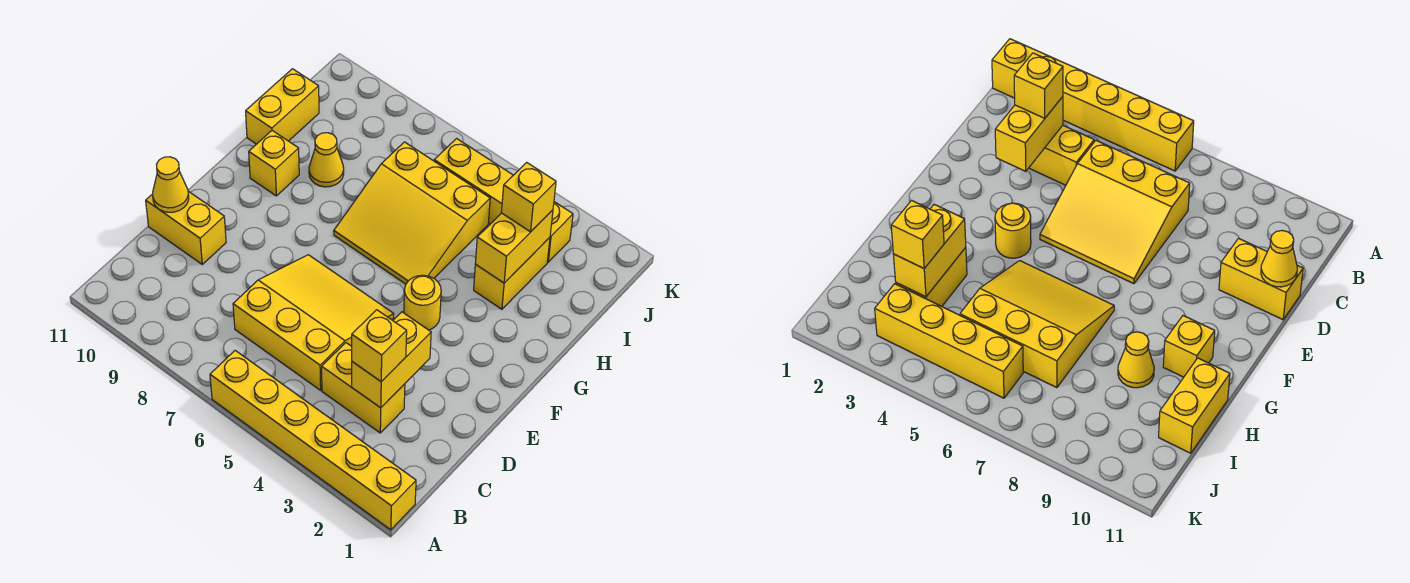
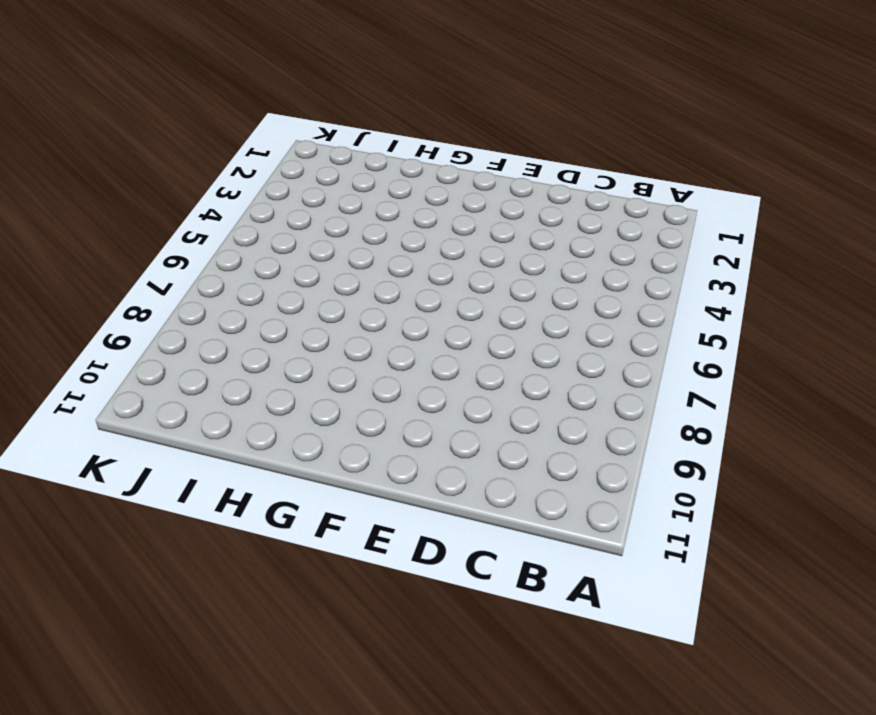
none -> yellow brick A1:A6 level 1
none -> yellow brick C3:C4 level 1
none -> yellow slope C5:E7 level 1 top C

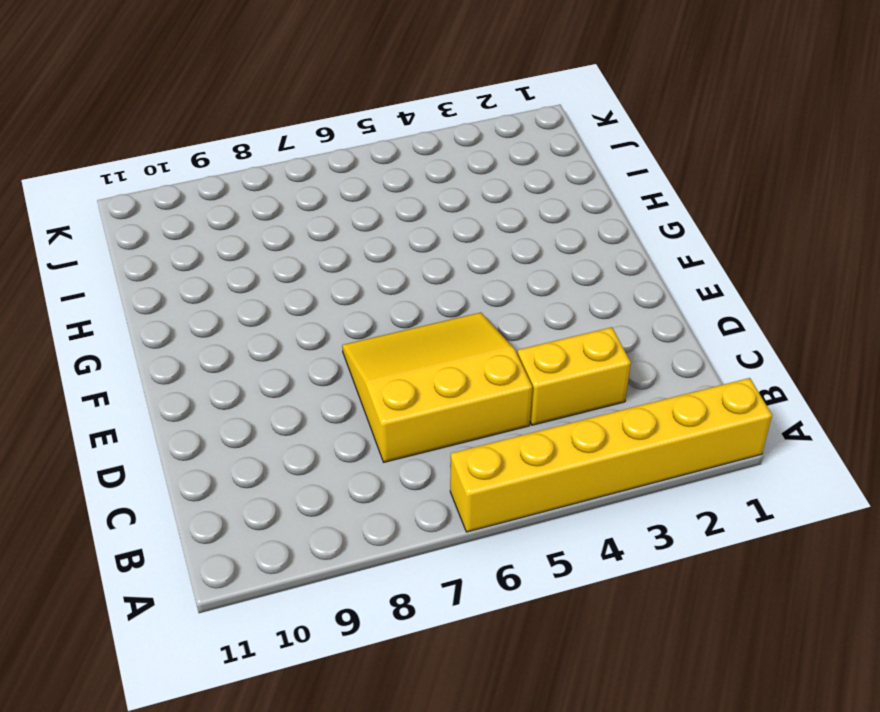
none -> yellow brick D10:D11 level 1
none -> yellow round brick F4 level 1
none -> yellow slope G5:I7 level 1 top I

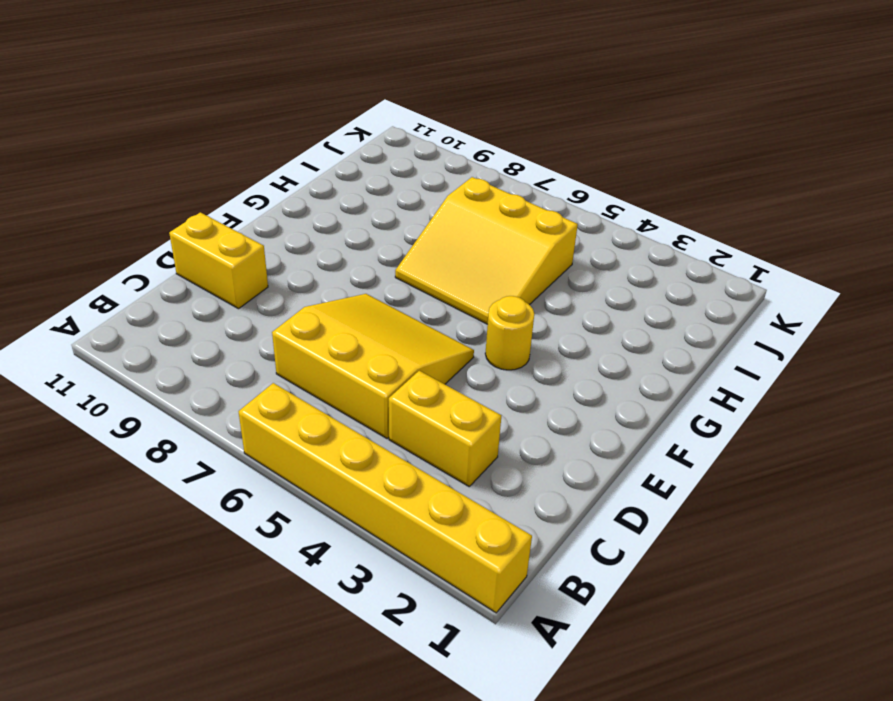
none -> yellow brick G10 level 1
none -> yellow brick H3:I3 level 1
none -> yellow cone H9 level 1

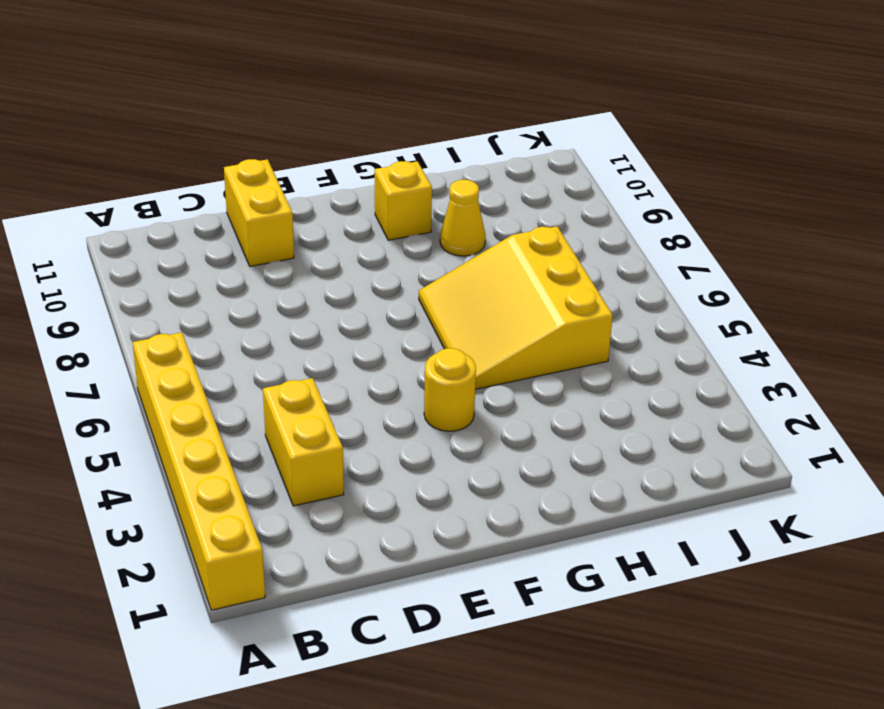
none -> yellow slope C5:E7 level 1 top C
none -> yellow brick H3:I3 level 1
none -> yellow brick H11:I11 level 1

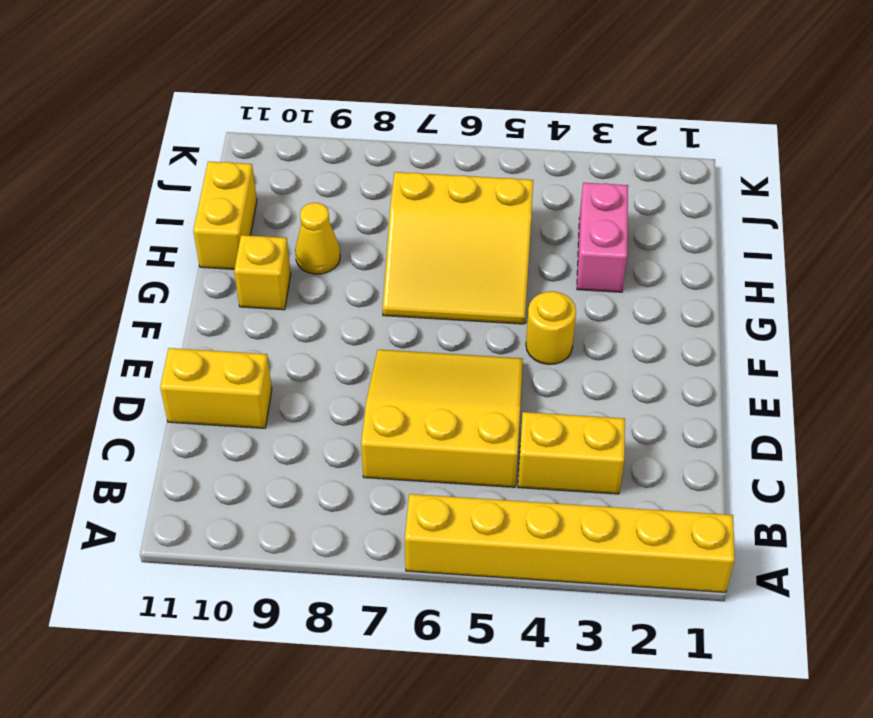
pink brick H3:I3 level 1 -> yellow brick H3:I3 level 1
none -> yellow brick J3:J6 level 1
none -> yellow brick C3:D3 level 2
none -> yellow cone D11 level 2

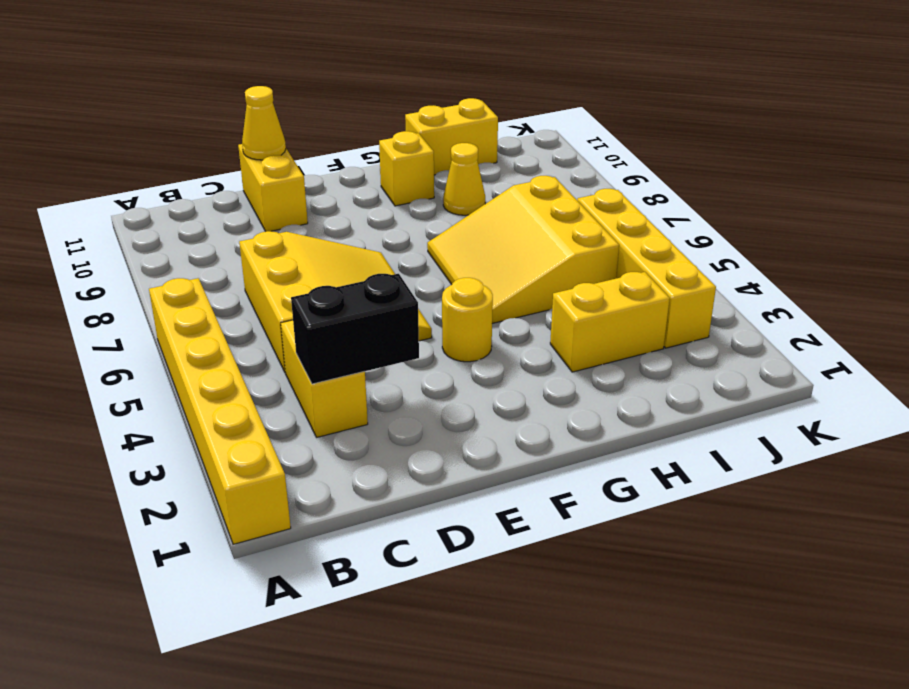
black brick C3:D3 level 2 -> yellow brick C3:D3 level 2
none -> yellow brick H3:I3 level 2
none -> yellow brick C3 level 3
none -> yellow brick I3 level 3

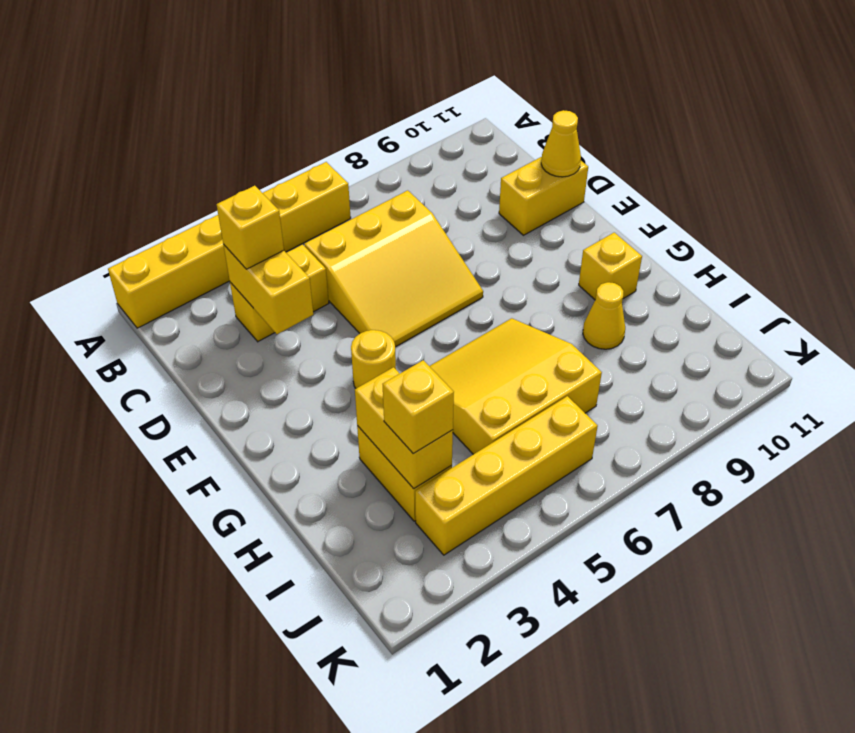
none -> yellow brick H11:I11 level 1

